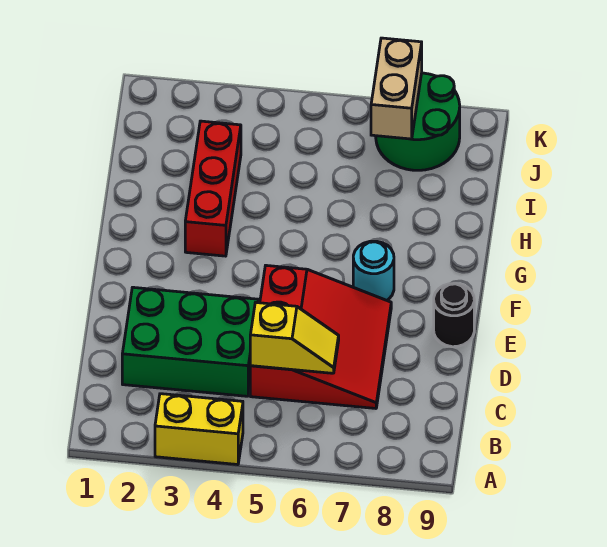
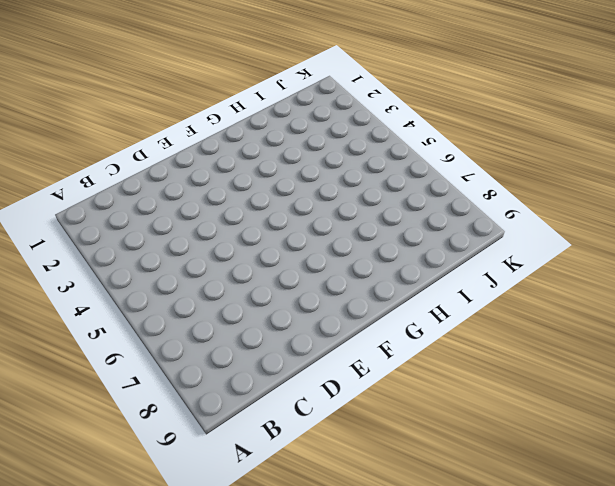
none -> yellow brick A3:A4 level 1
none -> green brick C2:D4 level 1

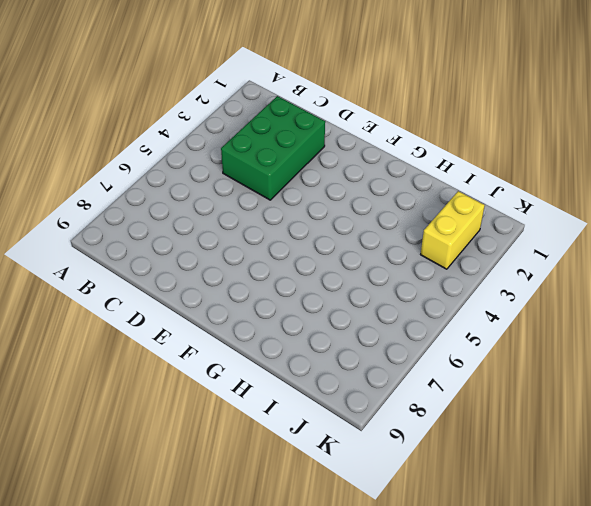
yellow brick J2:J3 level 1 -> yellow brick A3:A4 level 1
none -> red slope C5:E7 level 1 top 5
none -> black round brick E9 level 1

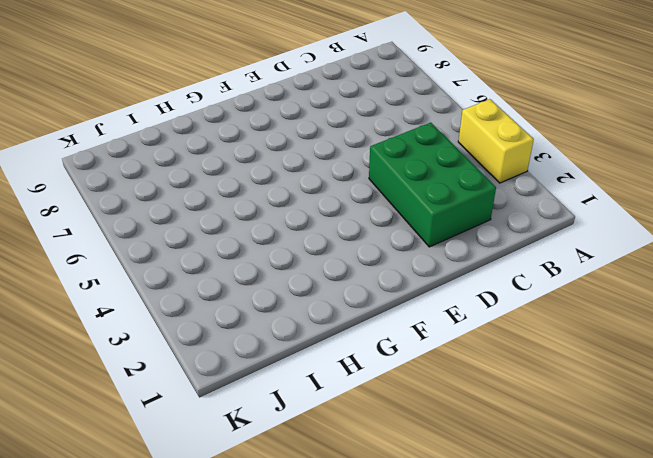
none -> red slope C5:E7 level 1 top 5
none -> black round brick E9 level 1

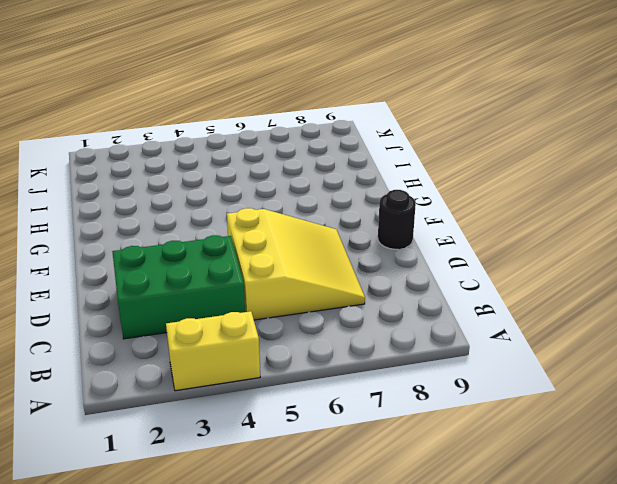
yellow slope C5:E7 level 1 top 5 -> red slope C5:E7 level 1 top 5
none -> cyan round brick F7 level 1
none -> red brick G3:I3 level 1

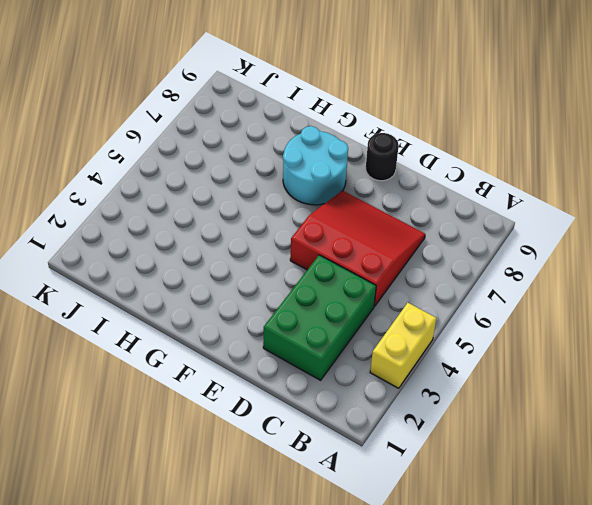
cyan round brick F7:G8 level 1 -> cyan round brick F7 level 1
none -> red brick G3:I3 level 1
none -> green round brick J7:K8 level 1

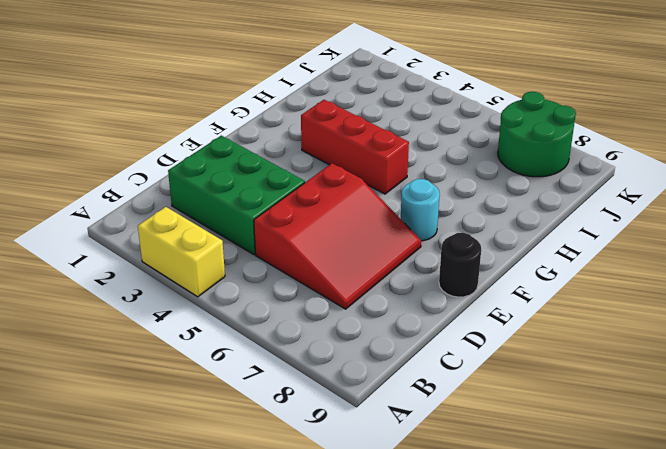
red brick G3:G5 level 1 -> red brick G3:I3 level 1
none -> yellow slope C5:C6 level 2 top 5
none -> tan brick J7:K7 level 2

